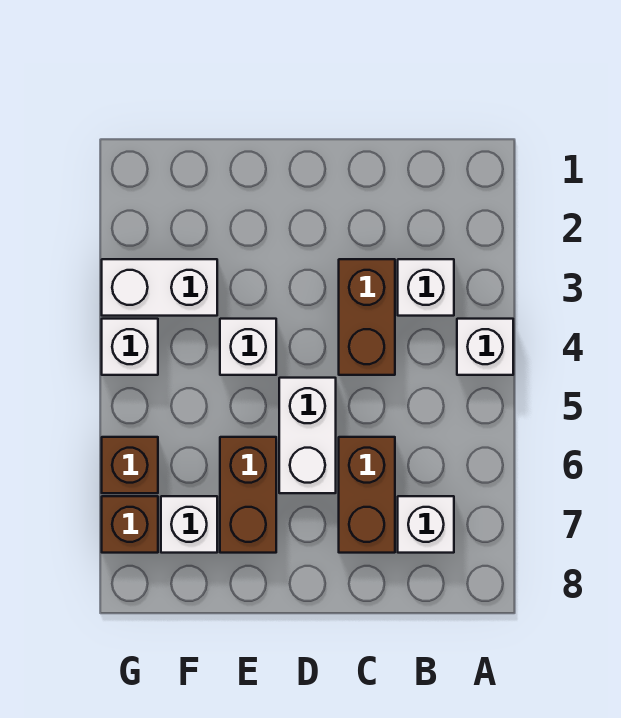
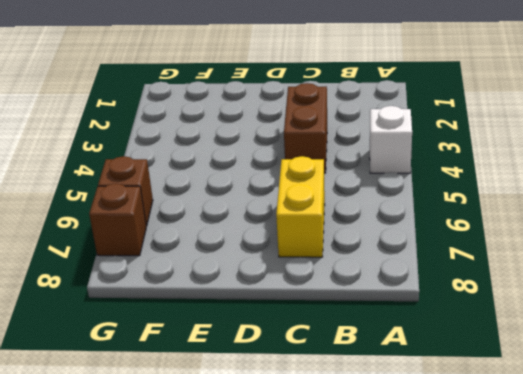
yellow brick C6:C7 level 1 -> brown brick C6:C7 level 1
none -> white brick B3 level 1
none -> white brick B7 level 1
none -> white brick D5:D6 level 1

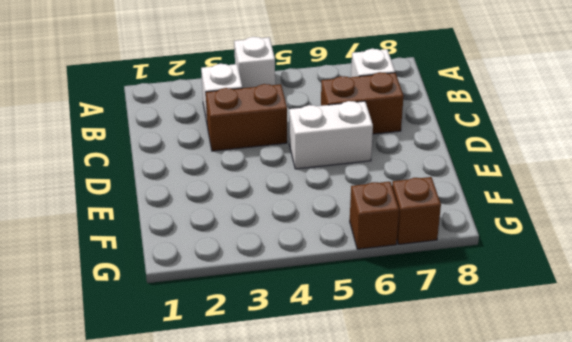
none -> white brick E4 level 1
none -> brown brick E6:E7 level 1
none -> white brick F3:G3 level 1

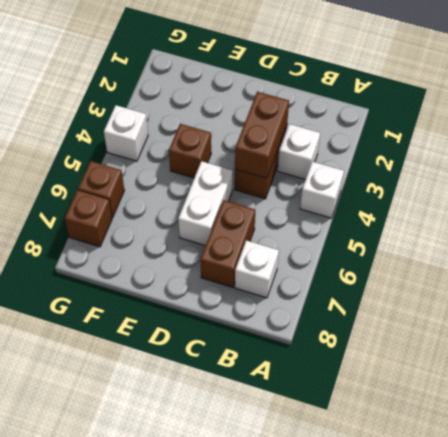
brown brick C3:C4 level 2 -> brown brick E6:E7 level 1
brown brick E4 level 1 -> white brick E4 level 1
none -> white brick F3:G3 level 1
none -> white brick F7 level 1

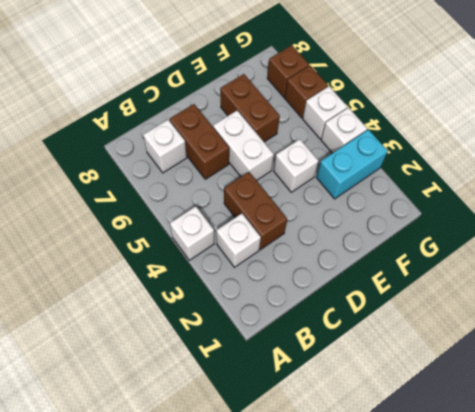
cyan brick F3:G3 level 1 -> white brick F3:G3 level 1
white brick G5 level 1 -> white brick F7 level 1

